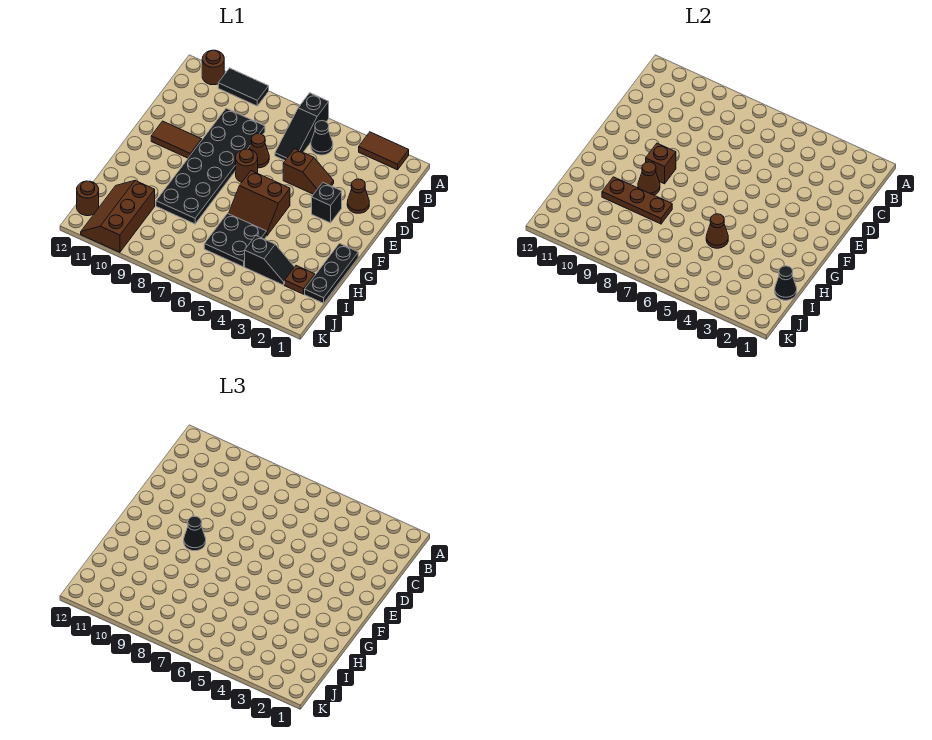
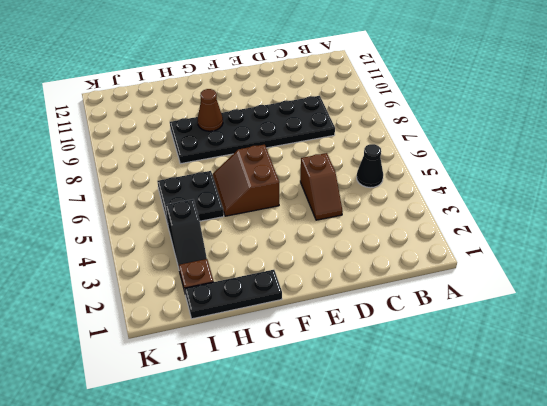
none -> brown tile A2:A3 level 1
none -> black slope A6:C6 level 1 top A
none -> black tile A9:A10 level 1

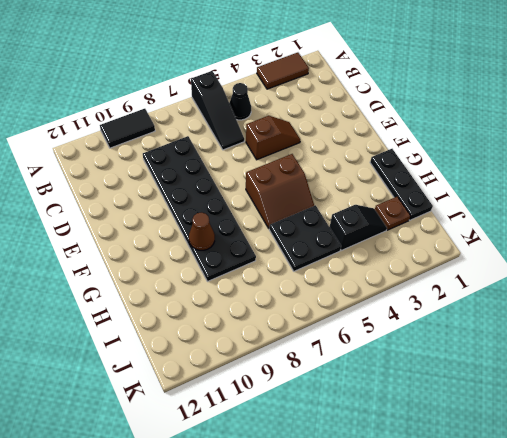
none -> brown round brick A11 level 1
none -> brown cone D2 level 1
none -> brown cone D7 level 1

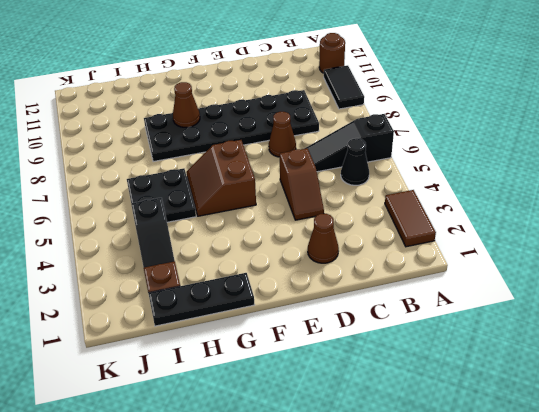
none -> black brick E3 level 1
none -> brown round brick E7 level 1
none -> brown tile E10:E11 level 1

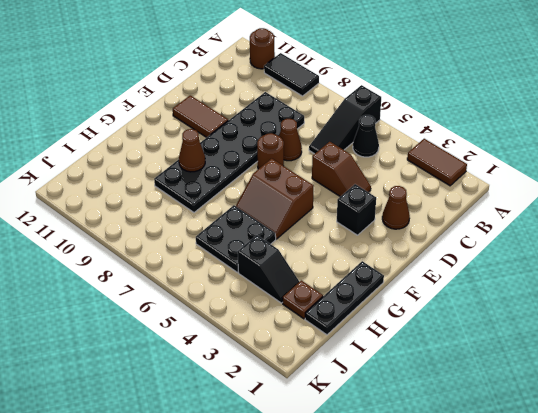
none -> brown slope I10:K11 level 1 top 10
none -> brown round brick J12 level 1
none -> brown brick F9 level 2

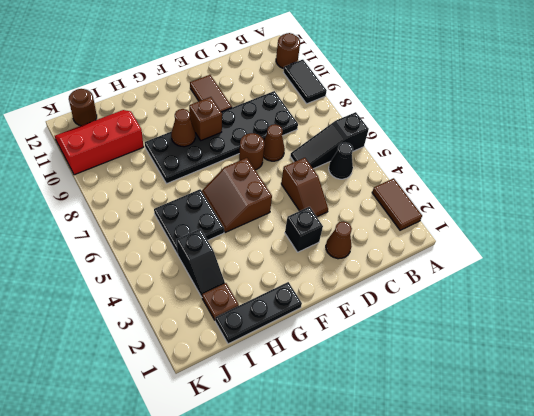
red slope I10:K11 level 1 top 10 -> brown slope I10:K11 level 1 top 10
none -> brown cone H5 level 2
none -> brown plate H8:H10 level 2
none -> black cone I1 level 2

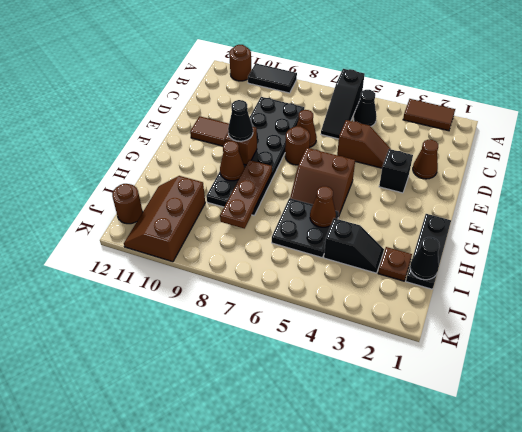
brown plate G8:I8 level 2 -> brown plate H8:H10 level 2

